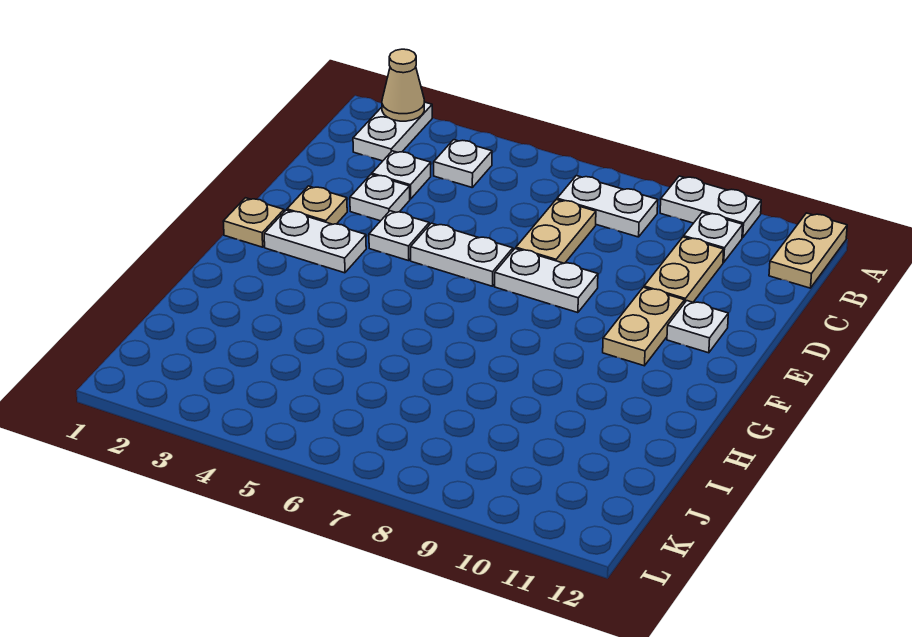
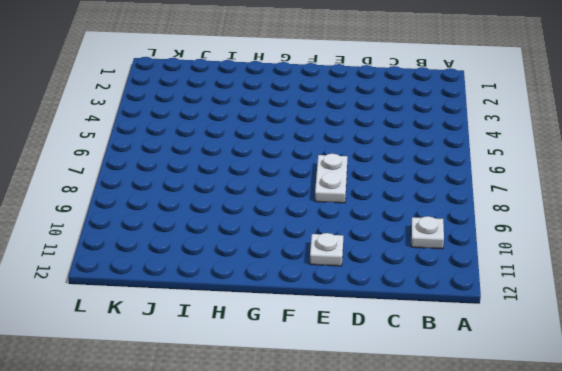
none -> white plate A2:B2 level 1
none -> white plate A9:A10 level 1
none -> tan plate A12:B12 level 1

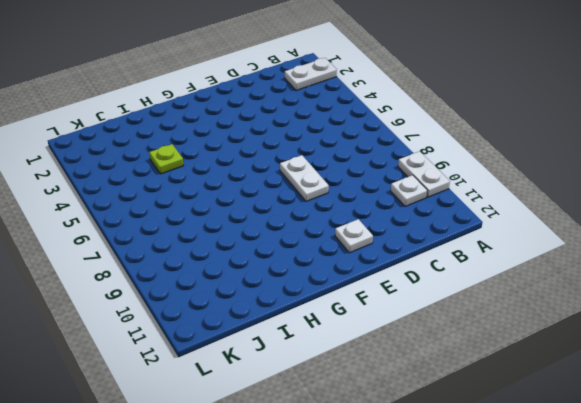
lime plate I4 level 1 -> none
none -> tan plate A12:B12 level 1
none -> white plate B4 level 1
none -> white plate B7:B8 level 1

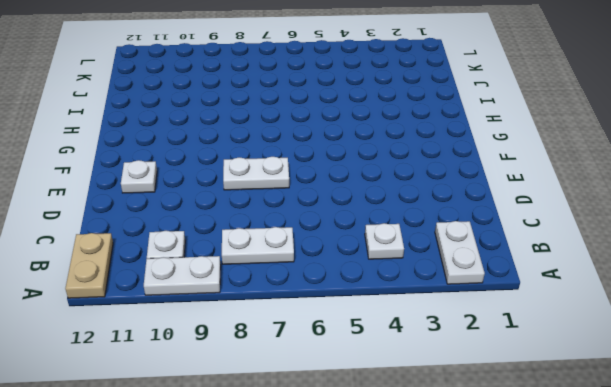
none -> white plate C3 level 1
none -> tan plate C7:D7 level 1
none -> tan plate C10:D10 level 1

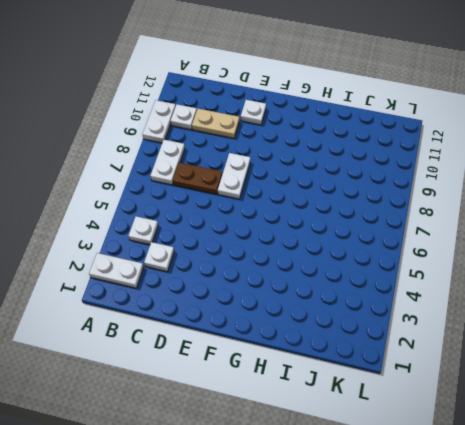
brown plate C7:D7 level 1 -> tan plate C7:D7 level 1
none -> tan plate A12:B12 level 1
none -> white plate D3 level 1
none -> tan plate E2 level 1

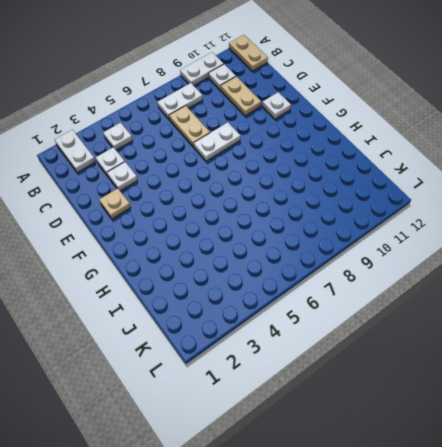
none -> white plate E4 level 1
none -> white plate E5:E6 level 1
none -> tan plate E10:F10 level 1

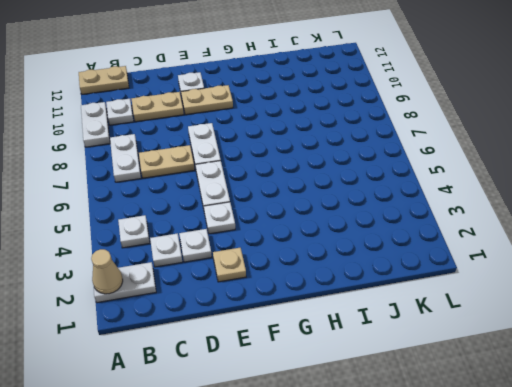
none -> tan plate F1 level 1
none -> white plate F2:F3 level 1

